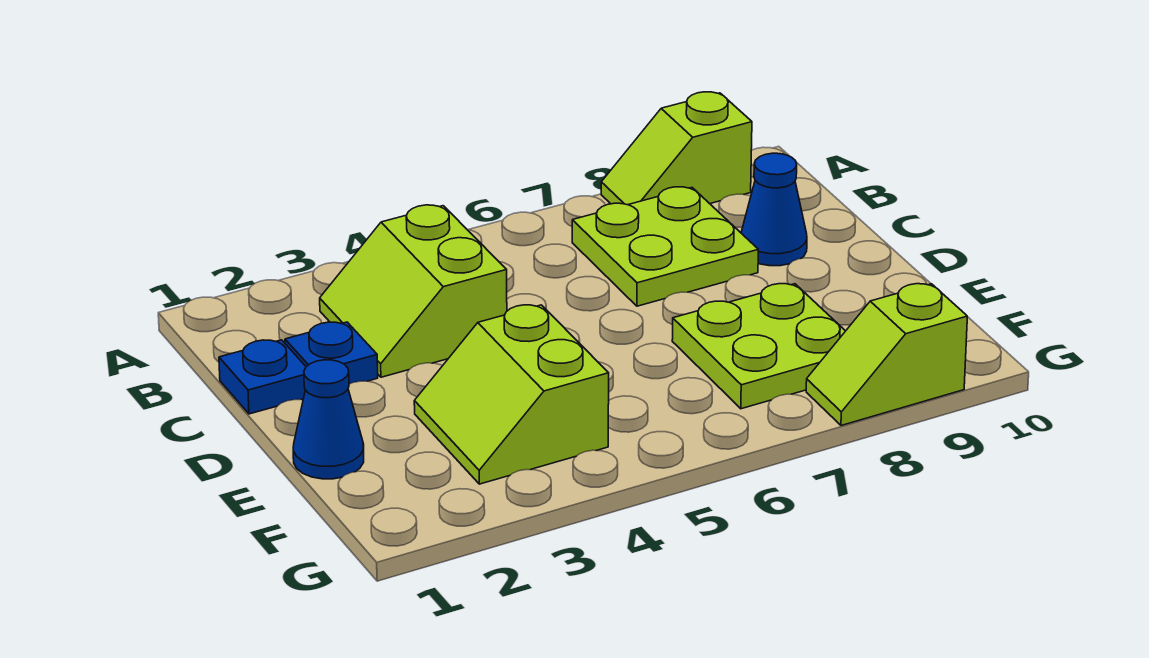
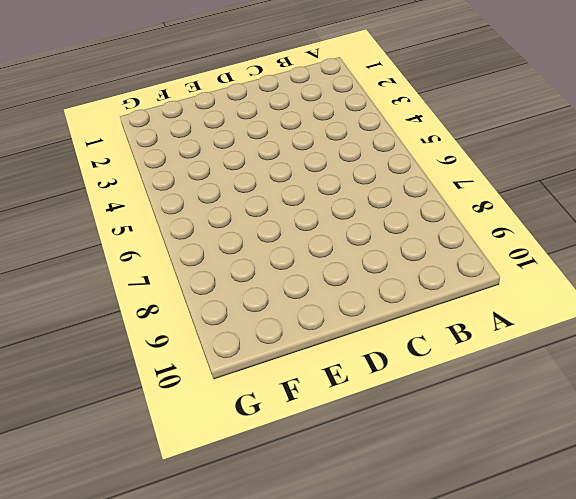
none -> lime slope A8:A9 level 1 top 9
none -> lime slope B3:C4 level 1 top 4

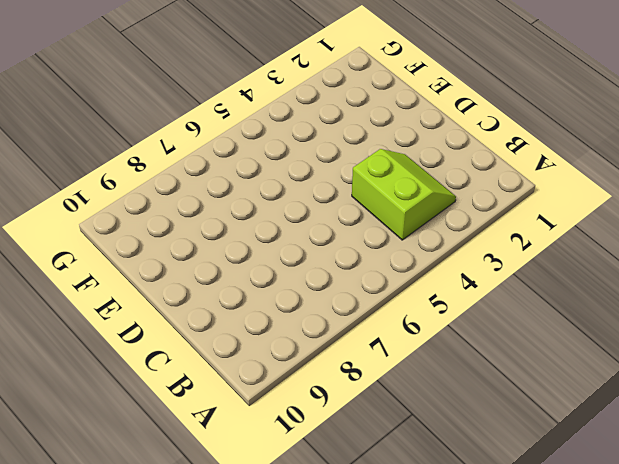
none -> lime slope A8:A9 level 1 top 9
none -> lime plate B7:C8 level 1

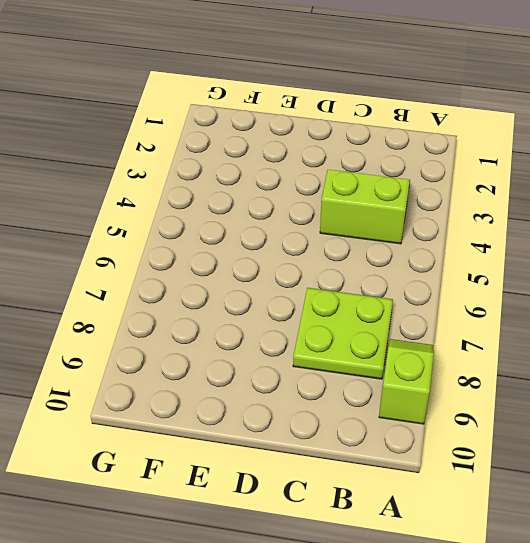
none -> blue plate C1 level 1
none -> blue plate C2 level 1

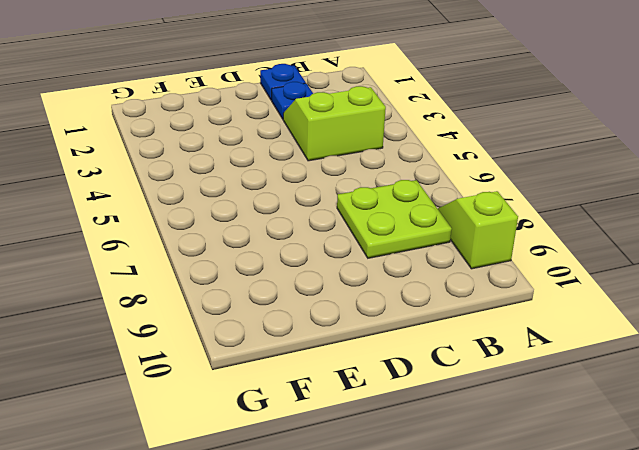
none -> blue cone C9 level 1
none -> blue cone E1 level 1

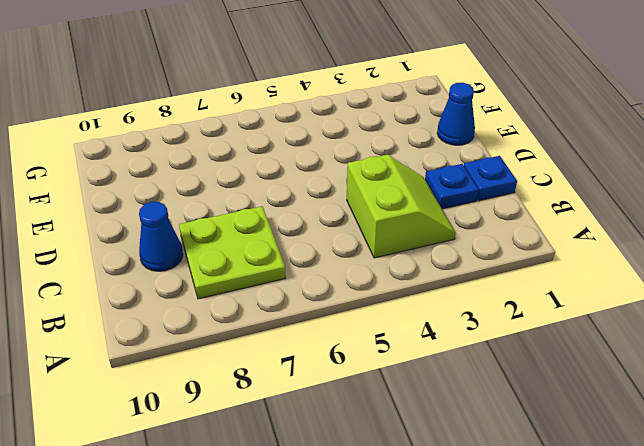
none -> lime slope A8:A9 level 1 top 9
none -> lime slope E3:F4 level 1 top 4

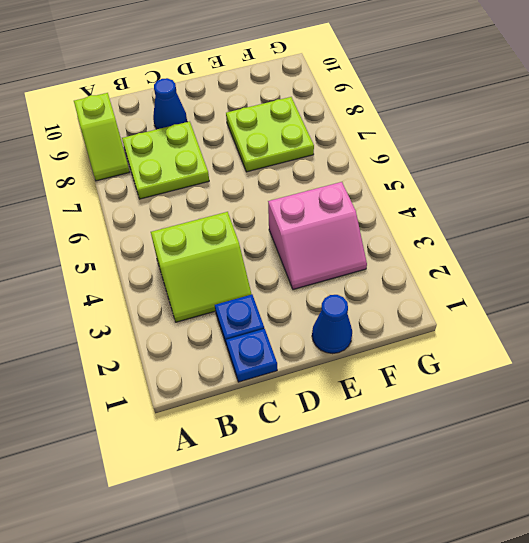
pink slope E3:F4 level 1 top 4 -> lime slope E3:F4 level 1 top 4
none -> lime slope G8:G9 level 1 top 9

